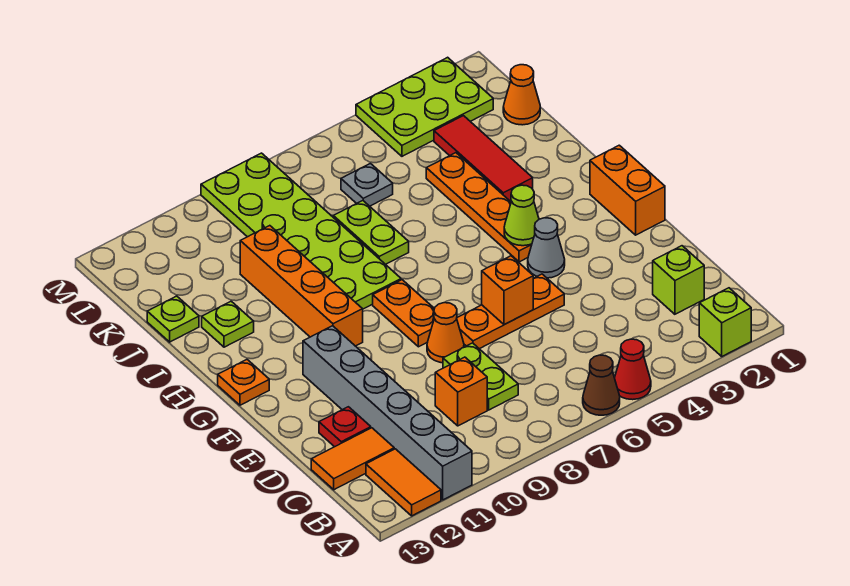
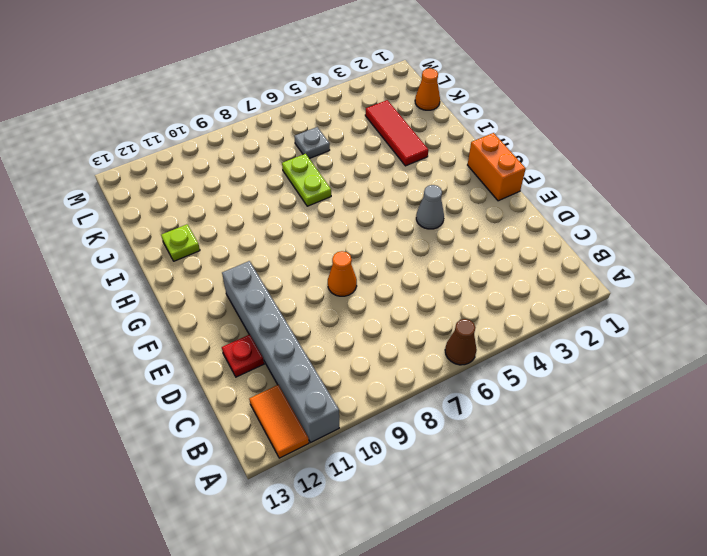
none -> lime brick A2 level 1
none -> red cone A5 level 1
none -> lime brick C2 level 1

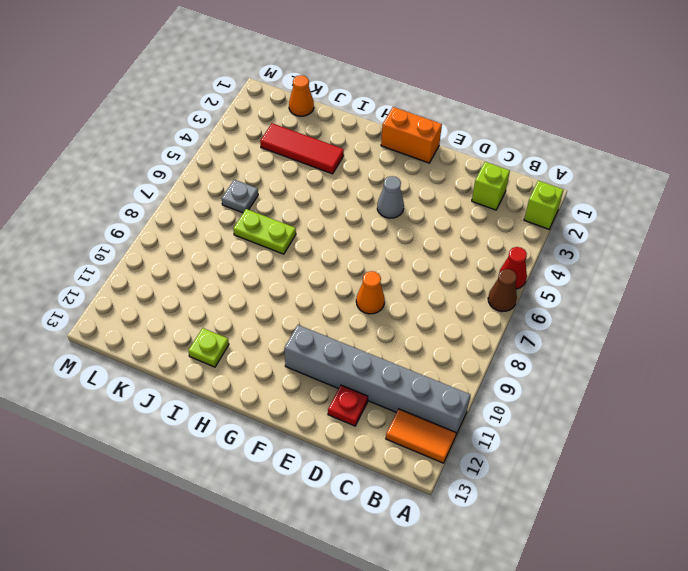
none -> lime plate C8:D8 level 1
none -> orange brick C9 level 1
none -> orange tile C12:C13 level 1

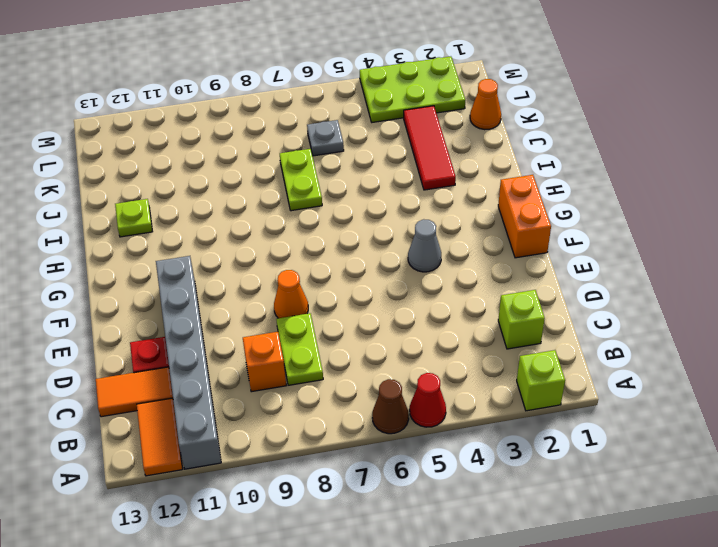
none -> orange plate E5:E7 level 1
none -> orange plate F8:G8 level 1
none -> orange plate G4:J4 level 1

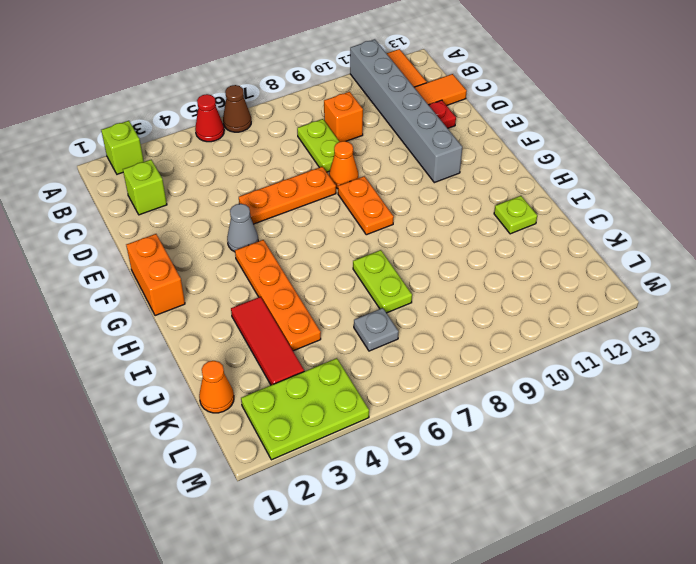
none -> orange brick G10:J10 level 1
none -> orange plate G13 level 1
none -> lime plate H8:M9 level 1

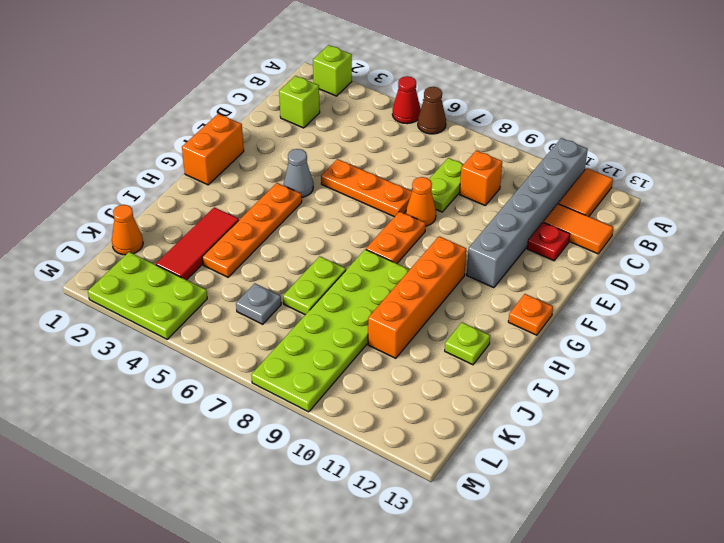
none -> lime plate J13 level 1
none -> orange brick E6 level 2
none -> lime cone G4 level 2

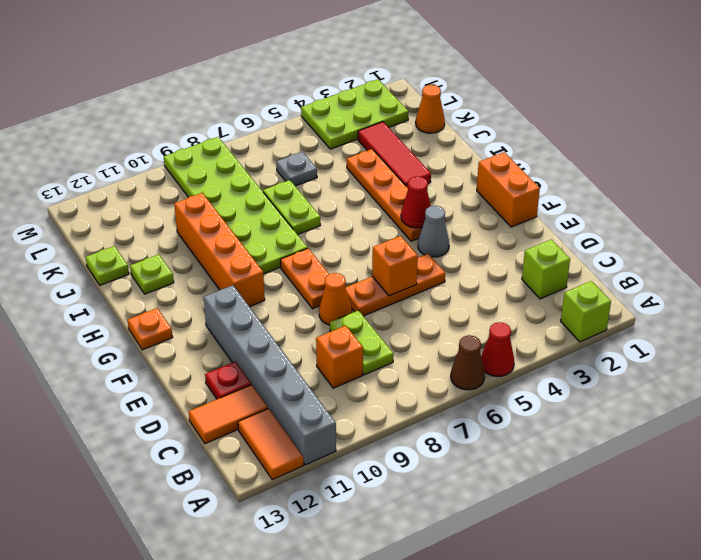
red cone G4 level 2 -> lime cone G4 level 2

